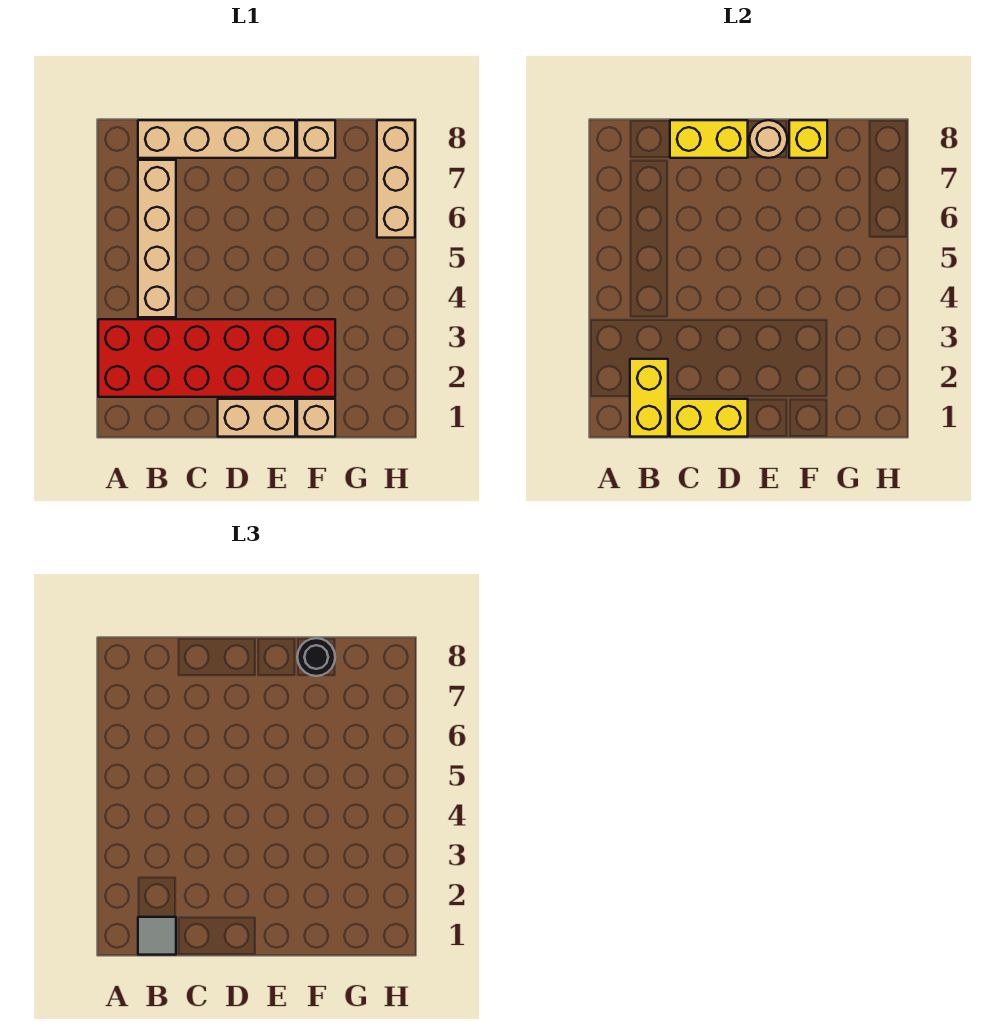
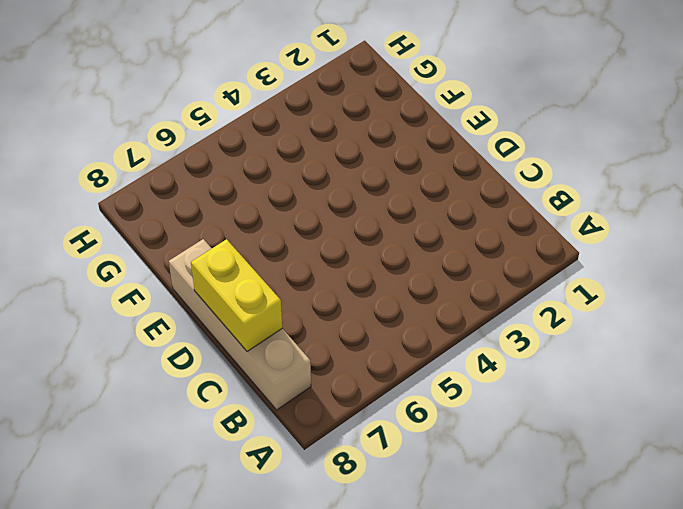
none -> red brick A2:F3 level 1
none -> tan brick B4:B7 level 1
none -> tan brick D1:E1 level 1

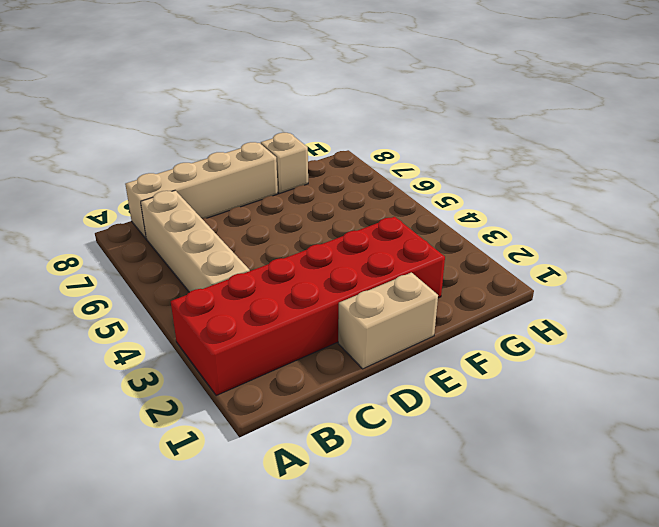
none -> tan brick F1 level 1
none -> tan brick H6:H8 level 1
none -> yellow brick B1:B2 level 2

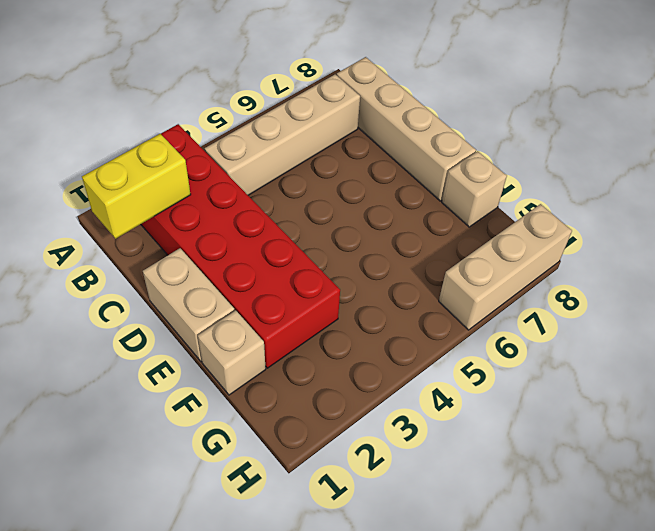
none -> yellow brick C1:D1 level 2
none -> yellow brick C8:D8 level 2
none -> tan round brick E8 level 2

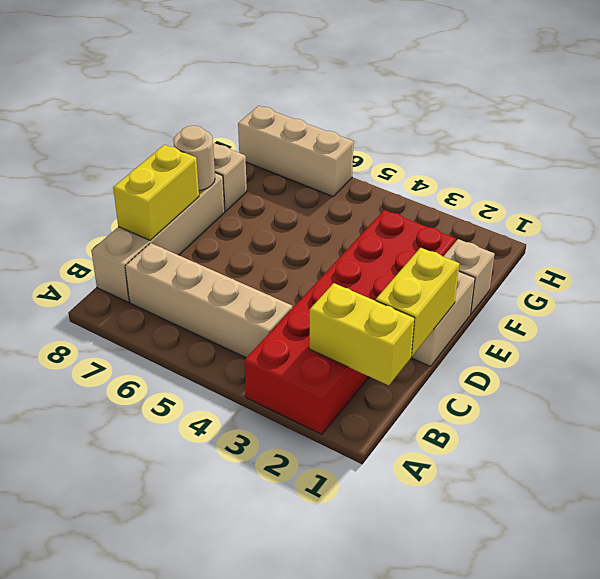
none -> yellow brick F8 level 2
none -> grey tile B1 level 3
none -> black round brick F8 level 3

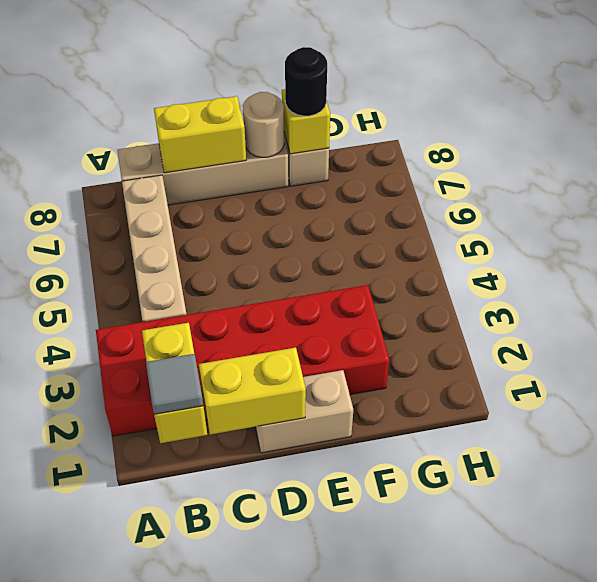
none -> tan brick F1 level 1
none -> tan brick H6:H8 level 1

